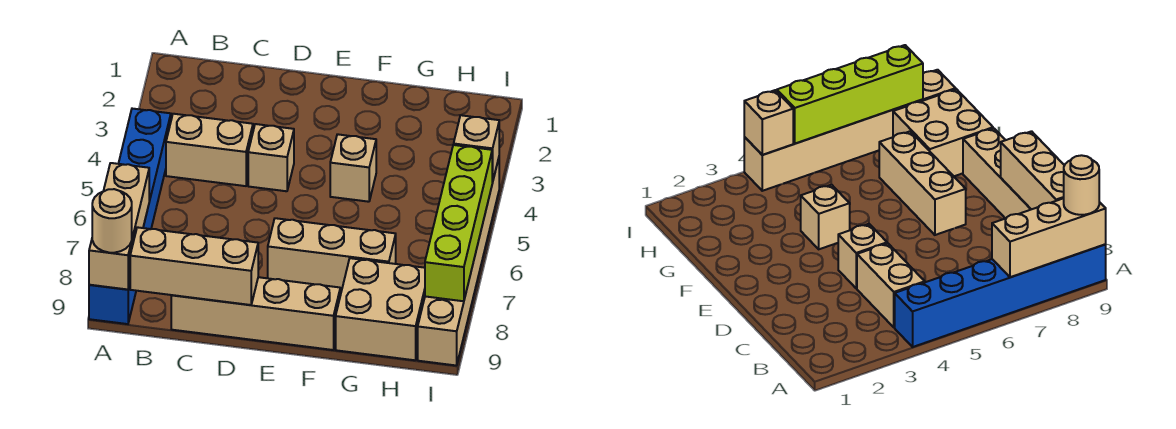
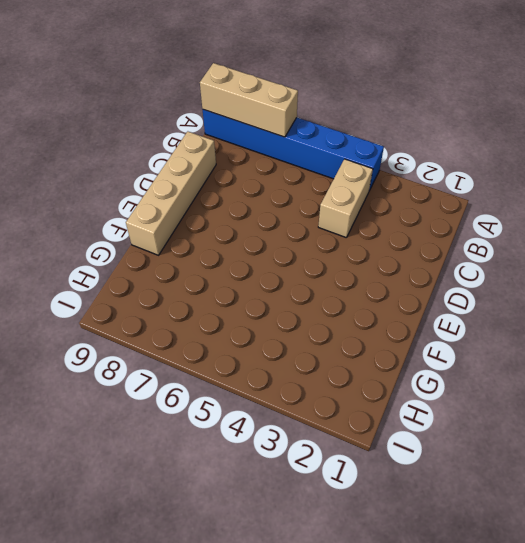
none -> tan brick D4 level 1
none -> tan brick E7:G7 level 1
none -> tan brick F4 level 1

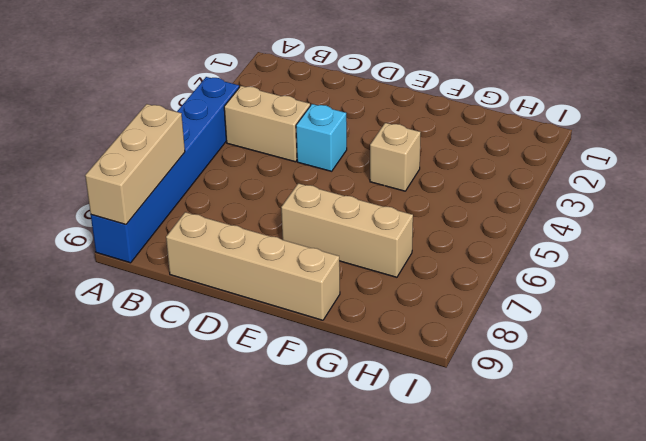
cyan brick D4 level 1 -> tan brick D4 level 1
none -> tan brick G8:H9 level 1
none -> tan brick I4:I9 level 1
none -> tan brick B9:D9 level 2

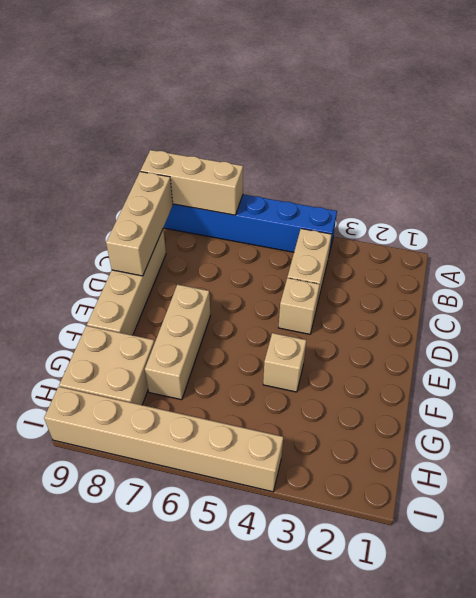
none -> tan brick I4 level 2
none -> lime brick I5:I8 level 2
none -> tan round brick A9 level 3

